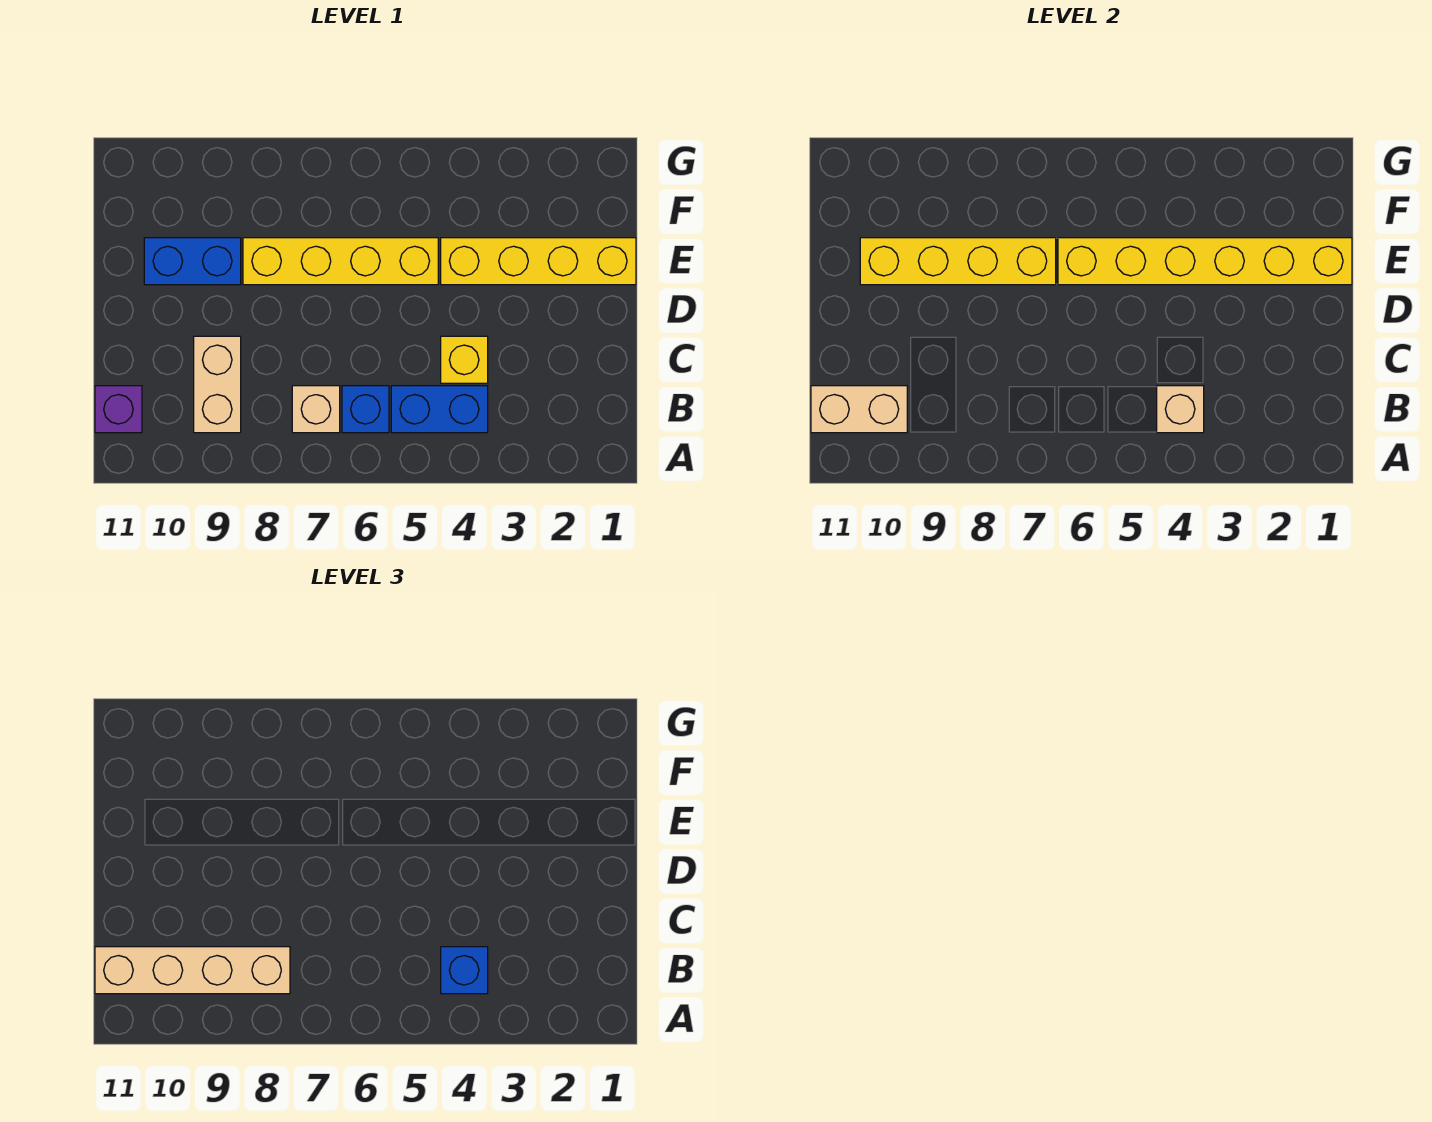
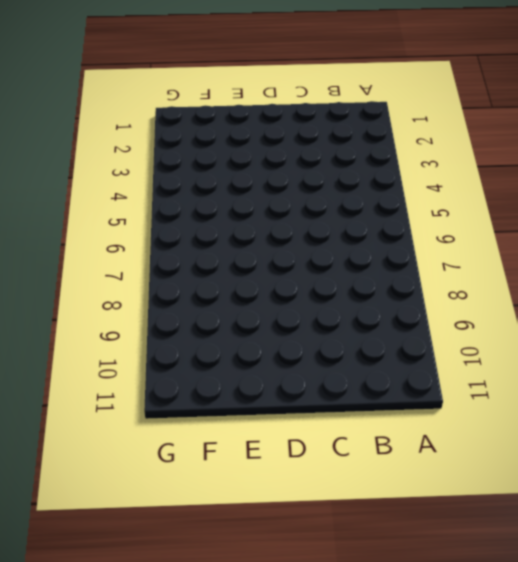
none -> blue brick B4:B5 level 1
none -> blue brick B6 level 1
none -> tan brick B7 level 1

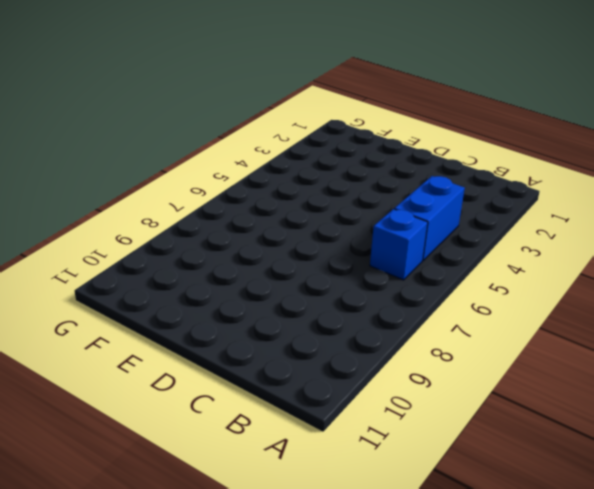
none -> tan brick B7 level 1
none -> tan brick B9:C9 level 1
none -> purple brick B11 level 1

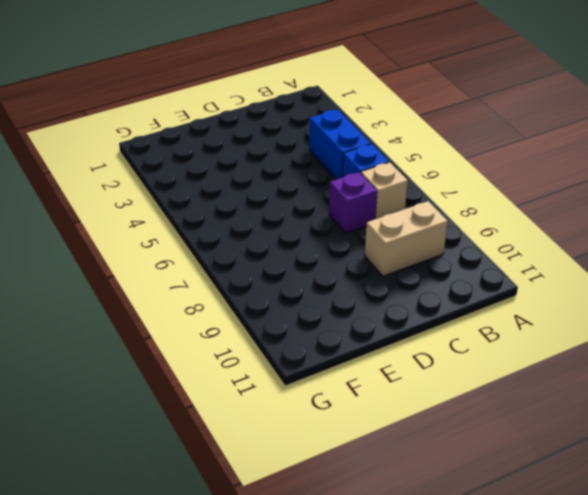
purple brick C7 level 1 -> purple brick B11 level 1
none -> yellow brick C4 level 1
none -> yellow brick E1:E4 level 1
none -> yellow brick E5:E8 level 1

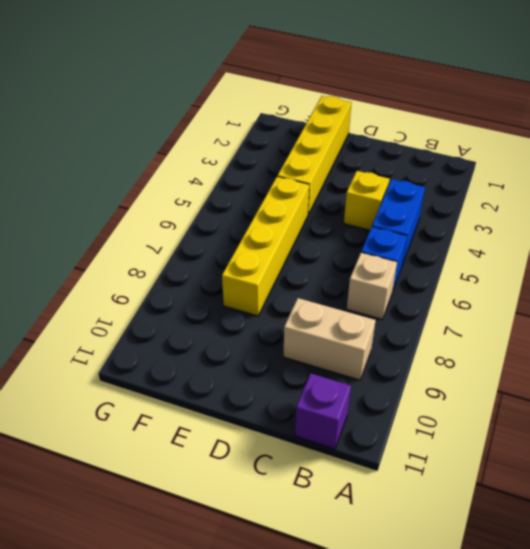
none -> blue brick E9:E10 level 1
none -> tan brick B4 level 2
none -> tan brick B10:B11 level 2

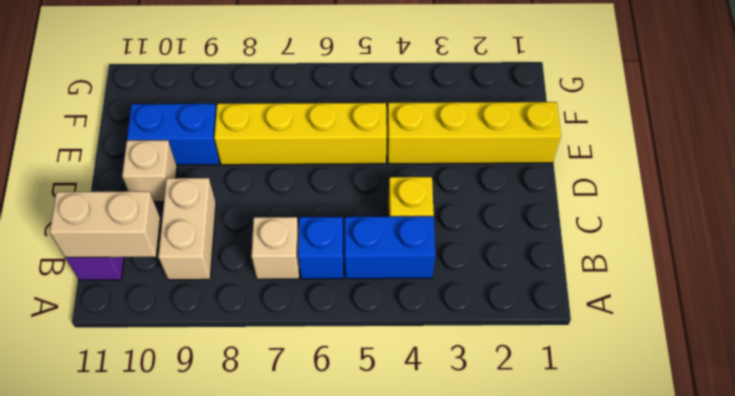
tan brick D10 level 1 -> tan brick B4 level 2
none -> yellow brick E1:E6 level 2
none -> yellow brick E7:E10 level 2
none -> blue brick B4 level 3

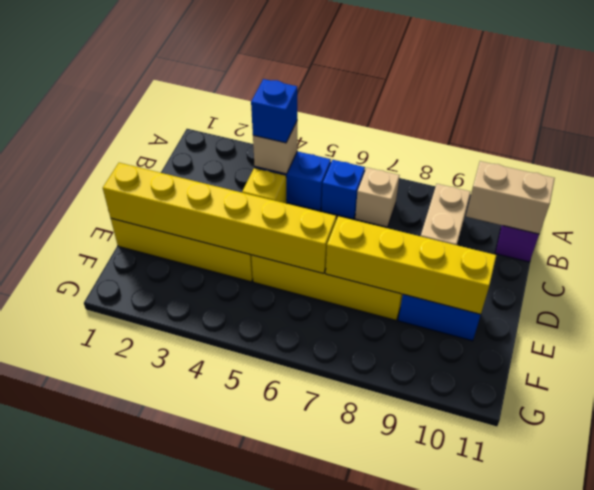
none -> tan brick B8:B11 level 3

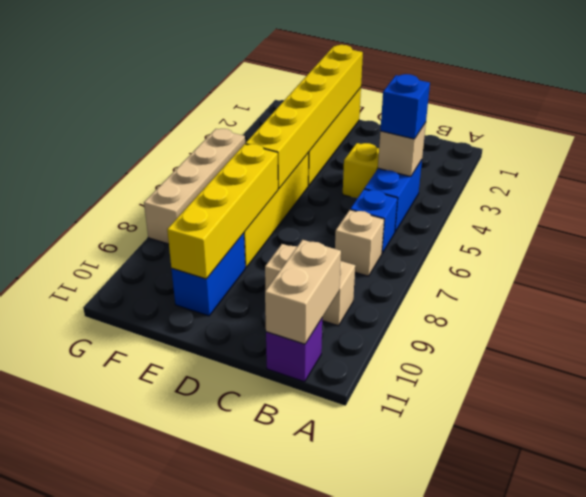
tan brick G5:G8 level 1 -> tan brick B8:B11 level 3

